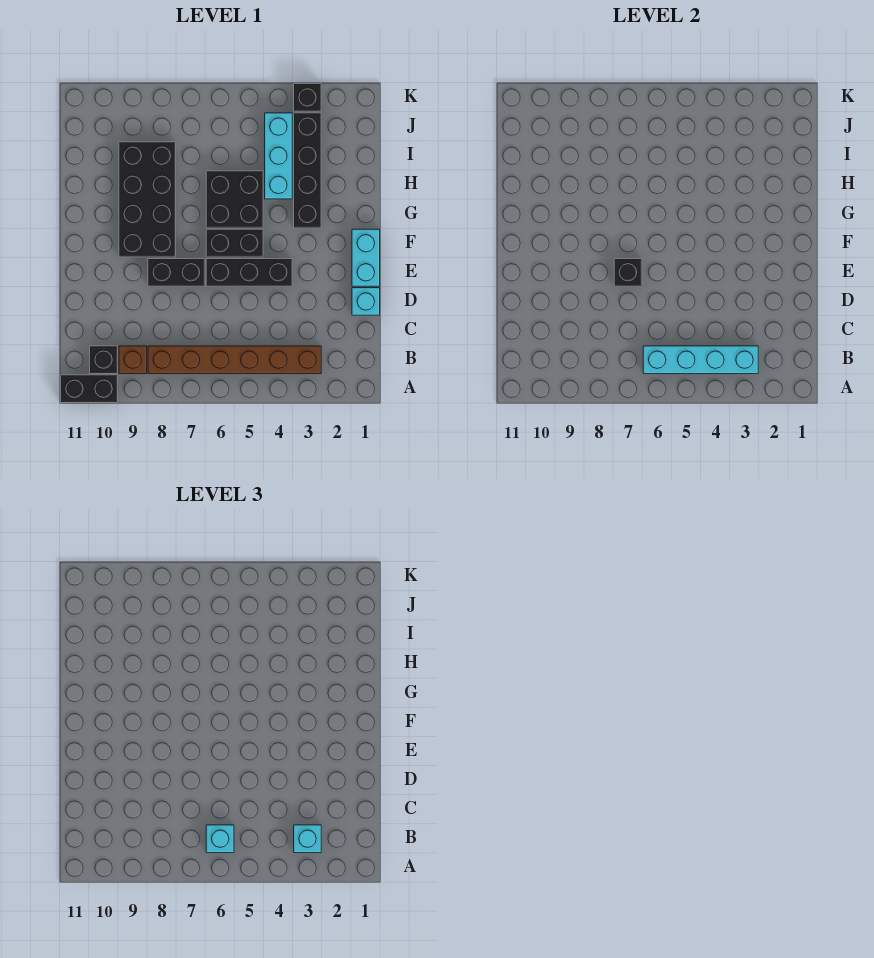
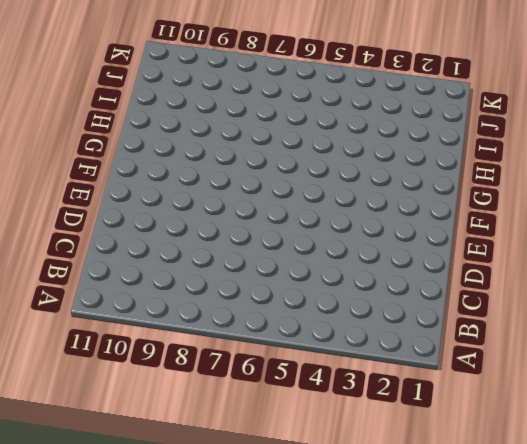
none -> black brick A10:A11 level 1
none -> brown brick B3:B8 level 1
none -> brown brick B9 level 1

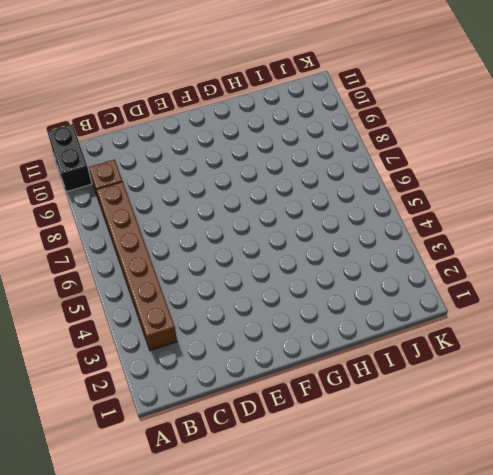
none -> black brick B10 level 1
none -> cyan brick D1 level 1
none -> cyan brick E1:F1 level 1

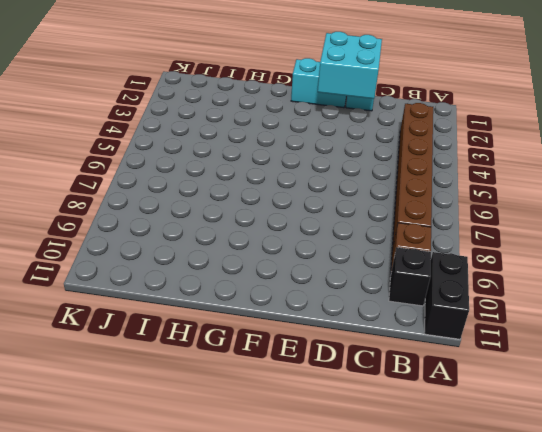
cyan brick D1:E2 level 2 -> none
none -> black brick E4:E6 level 1
none -> black brick E7:E8 level 1
none -> black brick F5:F6 level 1

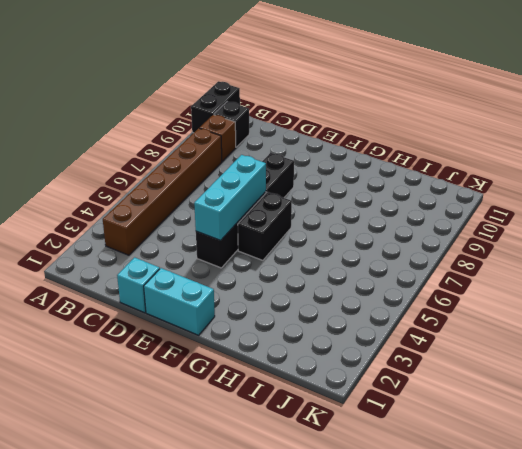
cyan brick E4:E6 level 2 -> cyan brick H4:J4 level 1
none -> black brick F8:I9 level 1
none -> black brick G3:J3 level 1
none -> black brick G5:H6 level 1

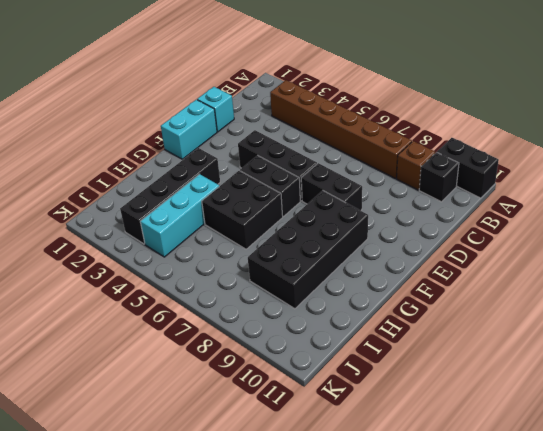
none -> black brick K3 level 1
none -> cyan brick B3:B6 level 2
none -> black brick E7 level 2

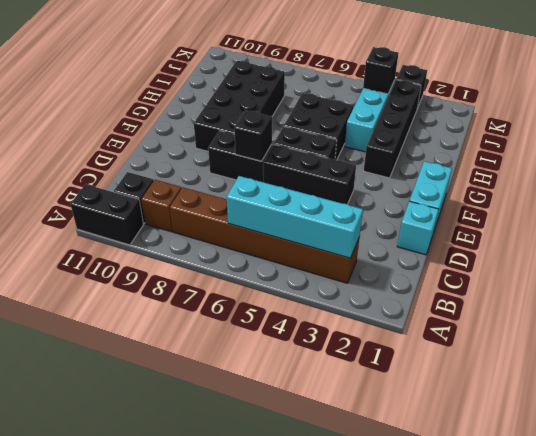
black brick J4 level 2 -> none
none -> cyan brick B3 level 3
none -> cyan brick B6 level 3

